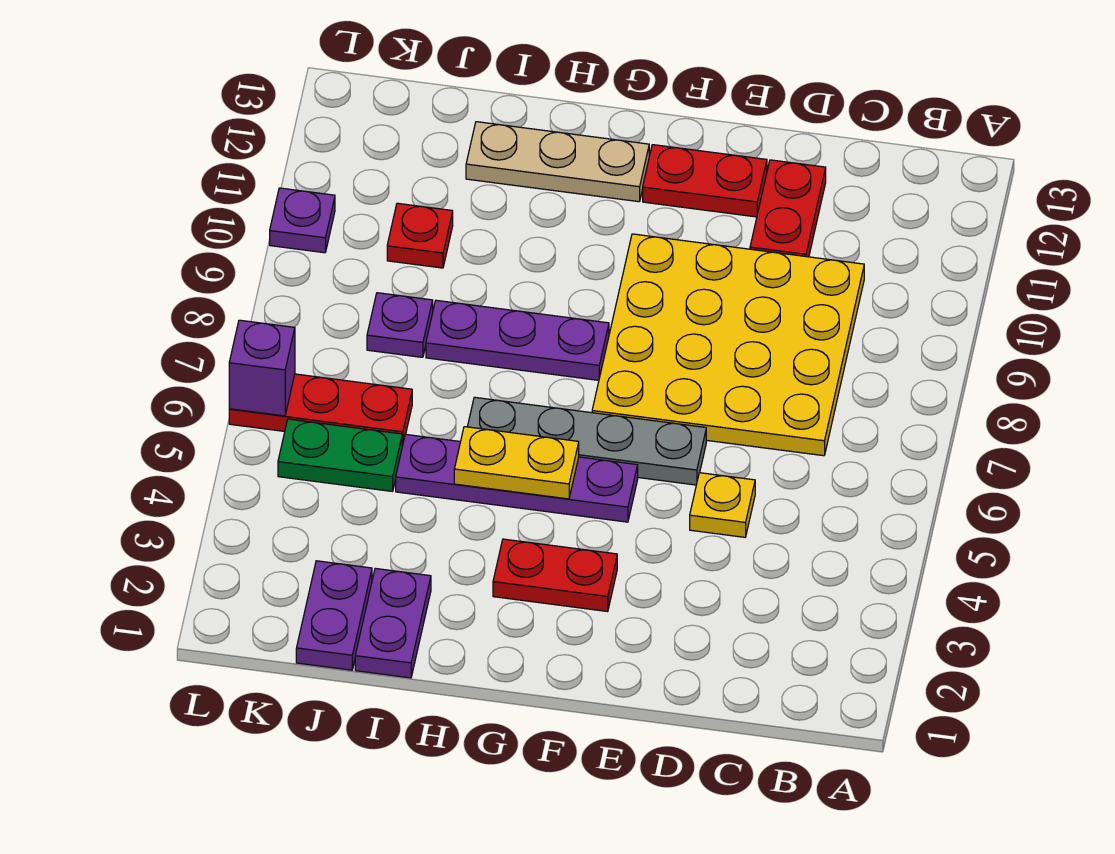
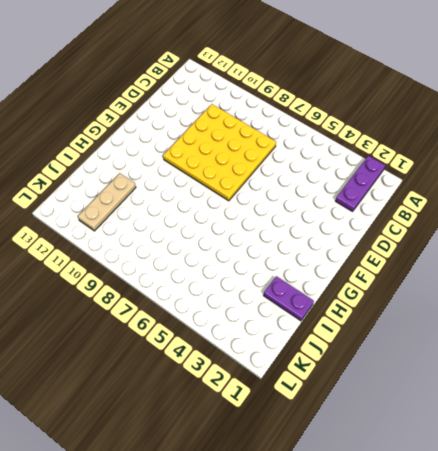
purple plate A2:C2 level 1 -> purple plate G8:I8 level 1
tan plate I11:K11 level 1 -> tan plate G12:I12 level 1
none -> yellow plate D5 level 1
none -> red plate D11:D12 level 1
none -> grey plate E6:H6 level 1

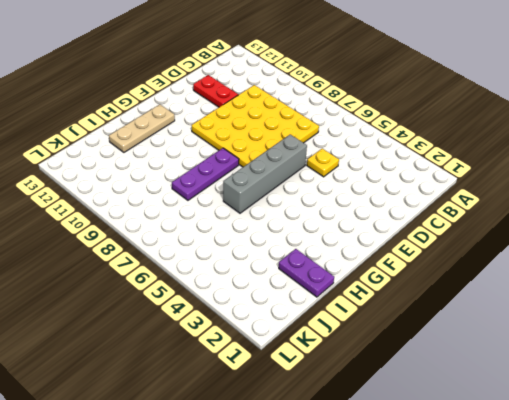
grey brick E6:H6 level 1 -> grey plate E6:H6 level 1
none -> red plate E12:F12 level 1
none -> red plate F3:G3 level 1
none -> purple plate F5:I5 level 1

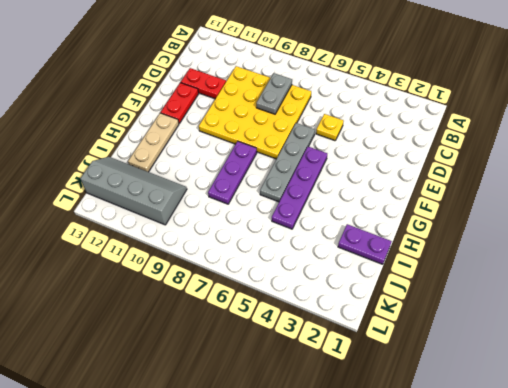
grey plate C8:D8 level 2 -> none
grey slope J10:K13 level 1 top K -> red plate J10 level 1
none -> red plate F3:G3 level 1
none -> purple plate J1:J2 level 1
none -> green plate J5:K5 level 1

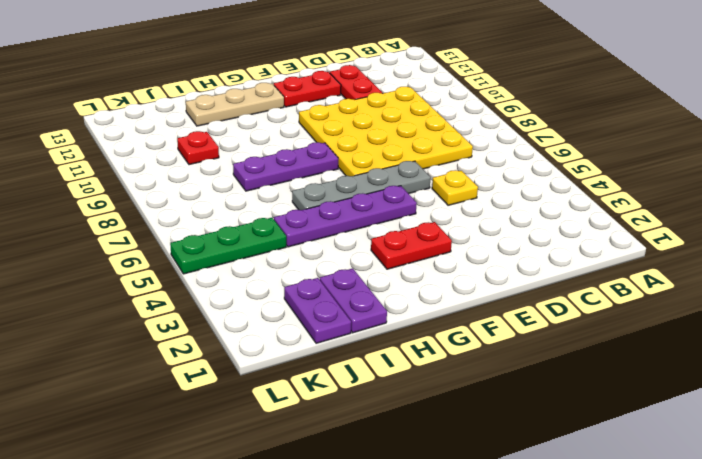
green plate J5:L5 level 1 -> green plate J5:K5 level 1
none -> red plate J6:L6 level 1
none -> purple plate J8 level 1
none -> purple plate L10 level 1

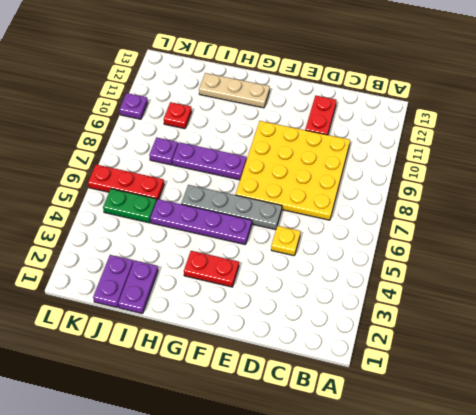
none -> red plate E12:F12 level 1
none -> yellow plate G5:H5 level 2
none -> purple brick L6 level 2

